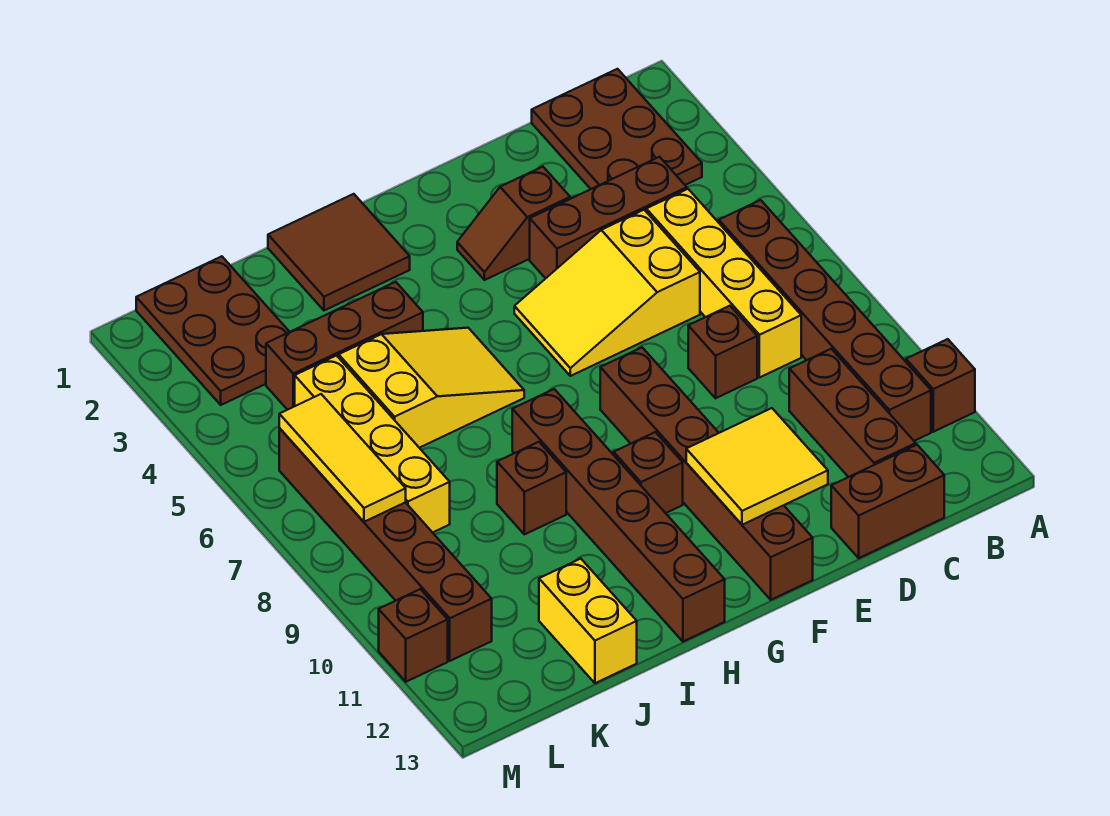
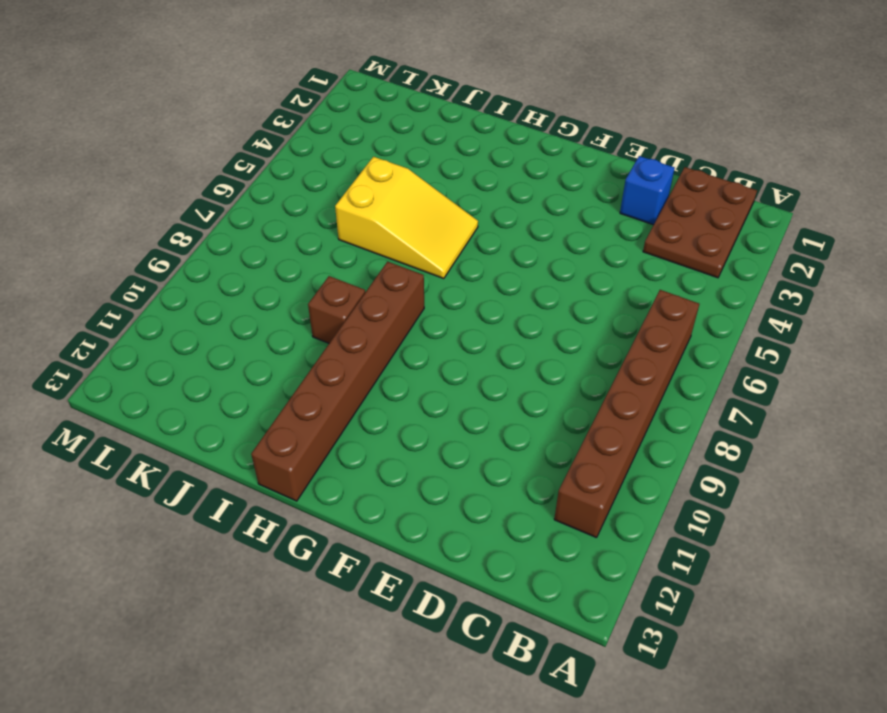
blue brick D2 level 1 -> none
none -> brown brick A11 level 1
none -> brown brick C4:E4 level 1
none -> yellow brick C5:C8 level 1

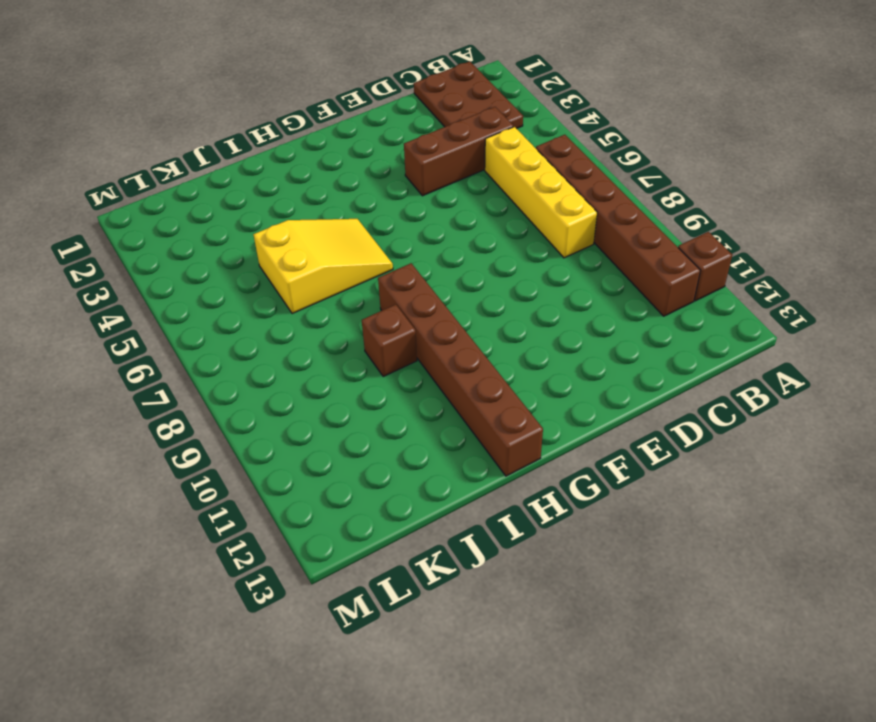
none -> brown brick C10:C12 level 1
none -> brown brick C13:D13 level 1
none -> yellow slope D5:F6 level 1 top D

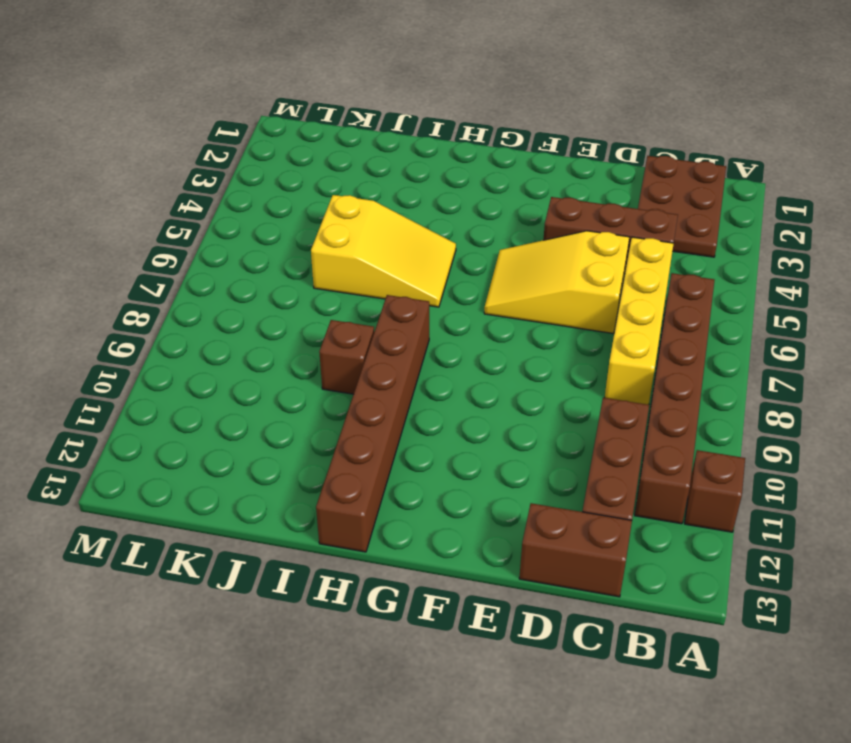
none -> brown brick D8 level 1
none -> brown slope E3:F3 level 1 top E
none -> brown brick F8:F13 level 1

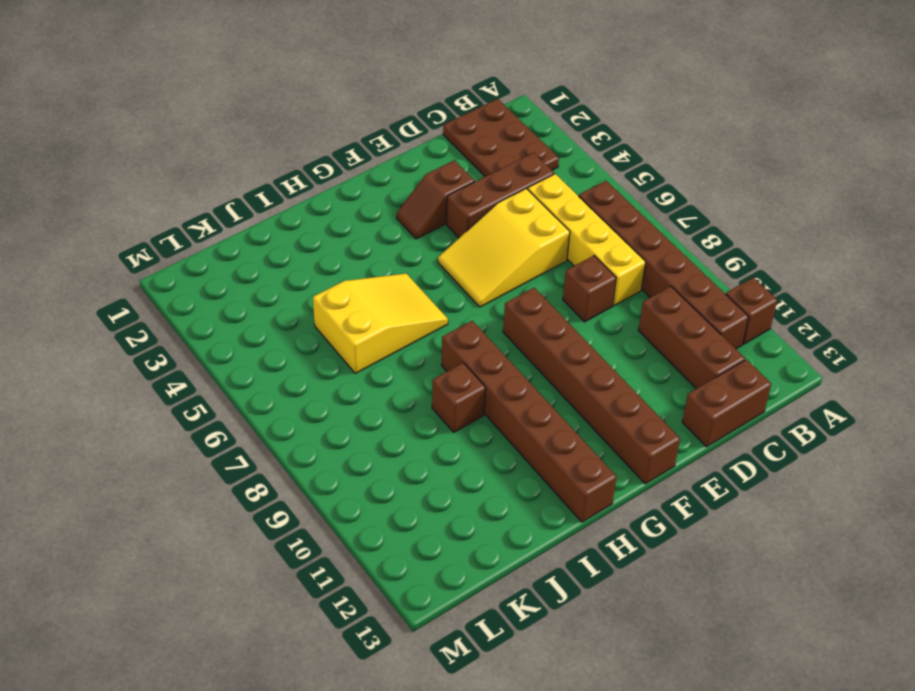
none -> brown brick G10 level 1
none -> brown tile H1:I2 level 1
none -> brown brick I4:K4 level 1

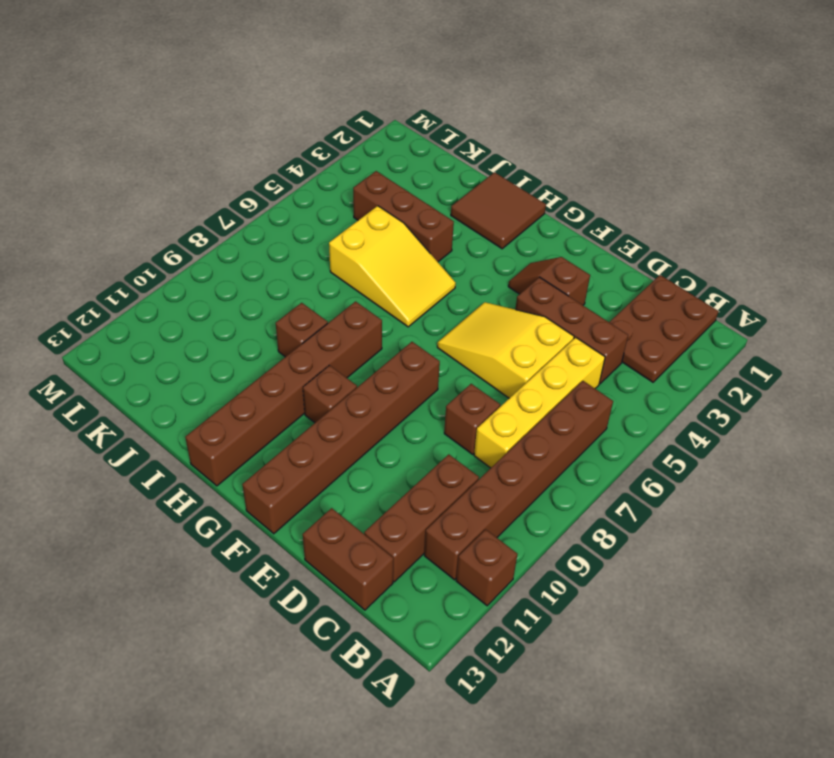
none -> yellow brick J12:J13 level 1
none -> brown plate K1:L3 level 1
none -> yellow brick K5:K8 level 1

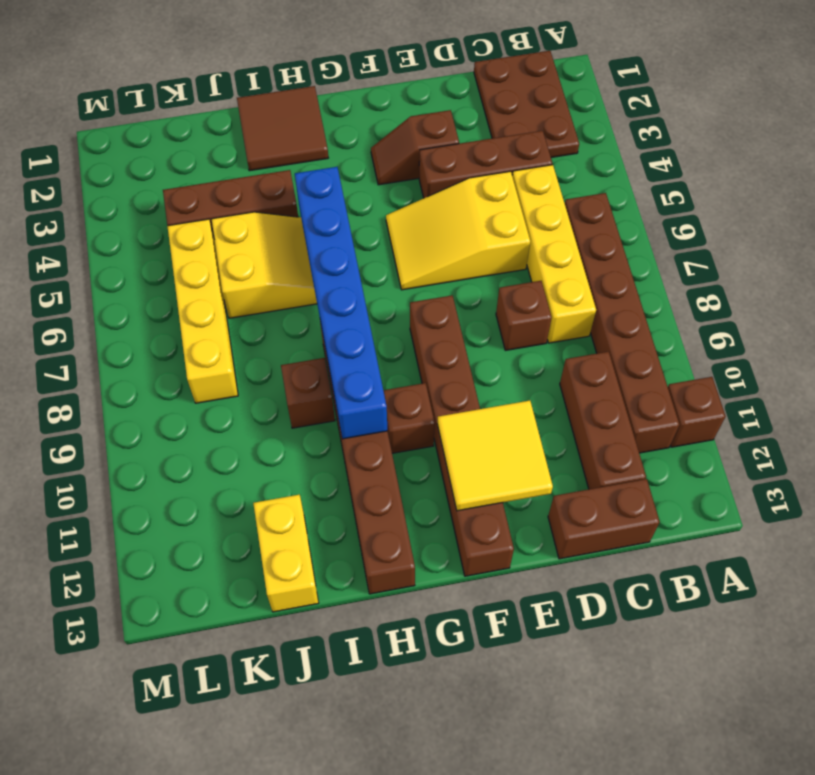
blue brick H5:H10 level 2 -> none
none -> brown plate K1:L3 level 1
none -> brown brick L6:L11 level 1
none -> brown brick M11 level 1

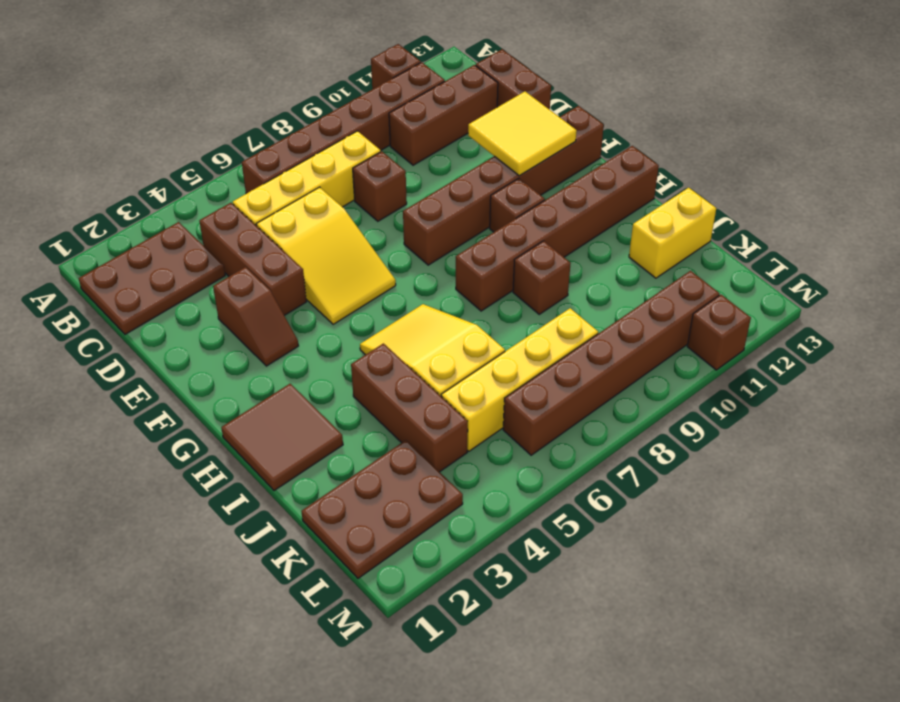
none -> yellow tile L6:L8 level 2

